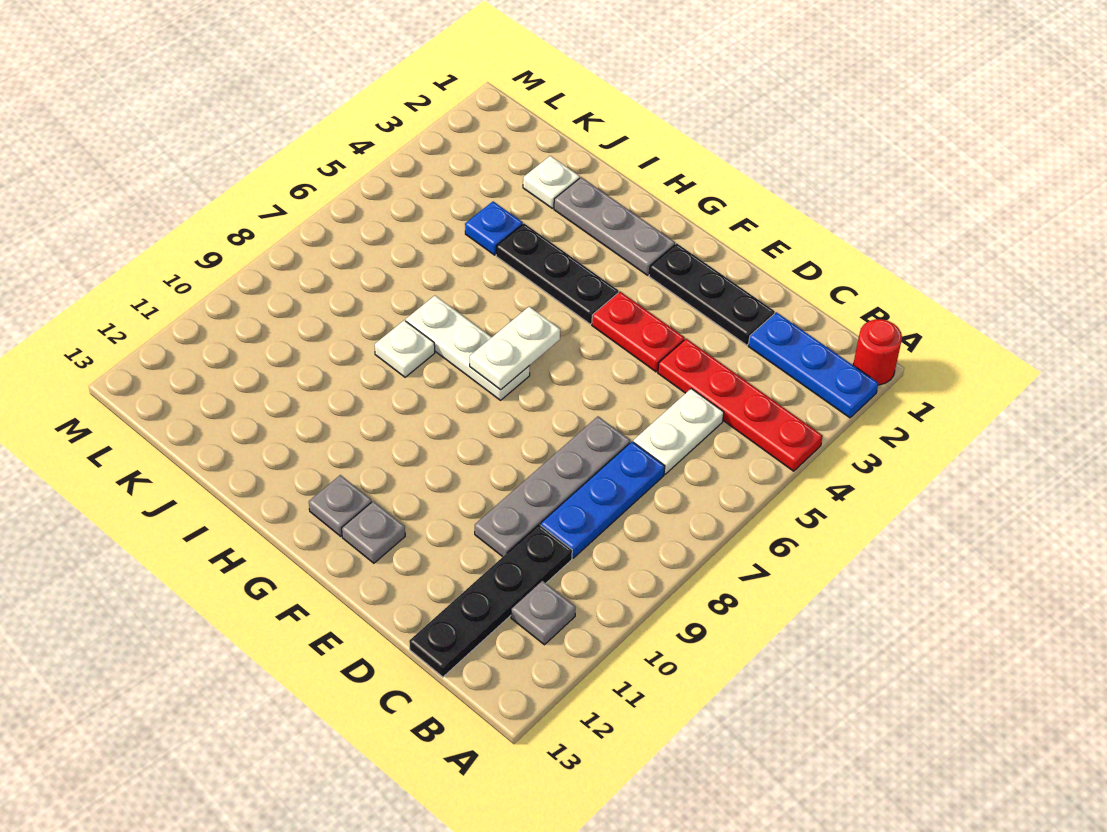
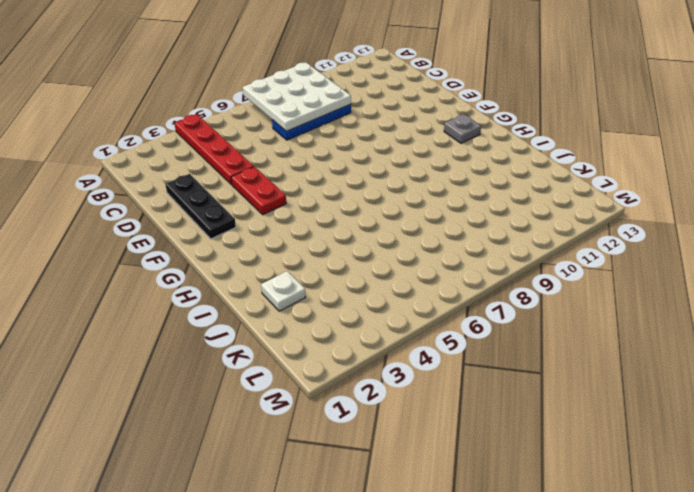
white plate A7:C9 level 2 -> none
none -> red round brick A1 level 1
none -> blue plate A2:C2 level 1
none -> grey plate B11 level 1

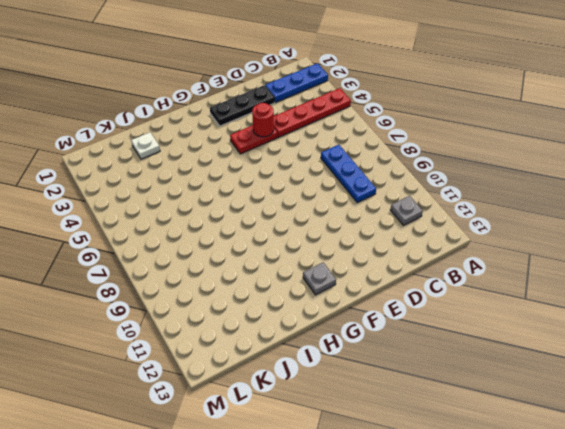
red round brick E4 level 2 -> red round brick A1 level 1
none -> white plate C5:C6 level 1
none -> black plate C10:C13 level 1
none -> grey plate D7:D10 level 1

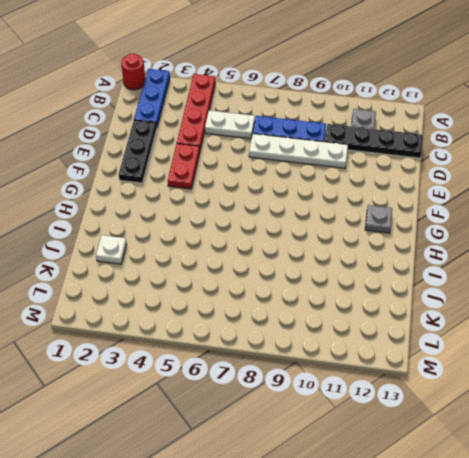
white plate D7:D10 level 1 -> grey plate D7:D10 level 1
none -> grey plate F12 level 1
none -> grey plate G2:I2 level 1
none -> black plate G4:I4 level 1

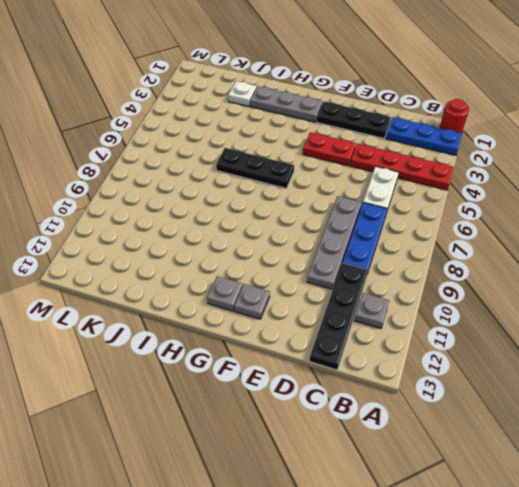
black plate G6:I6 level 1 -> black plate G4:I4 level 1
none -> white plate G7:I7 level 1
none -> white plate I8 level 1
none -> blue plate J4 level 1

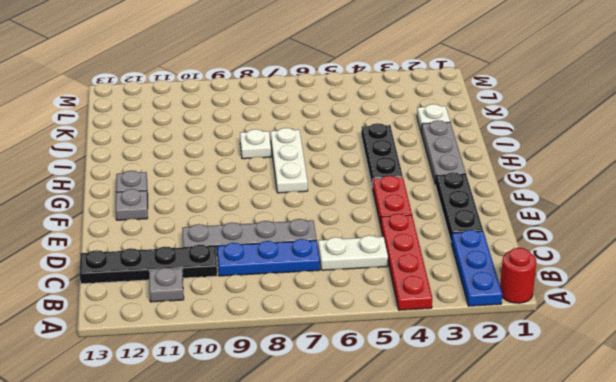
none -> blue plate J4 level 1
none -> white plate G6:G7 level 2

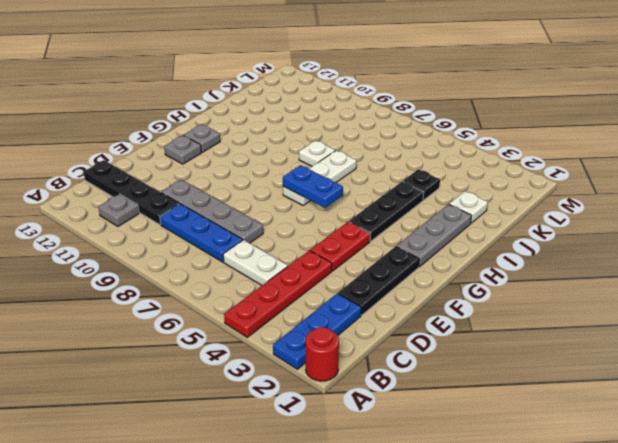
blue plate G6:G7 level 2 -> white plate G6:G7 level 2
black plate J4 level 1 -> blue plate J4 level 1

